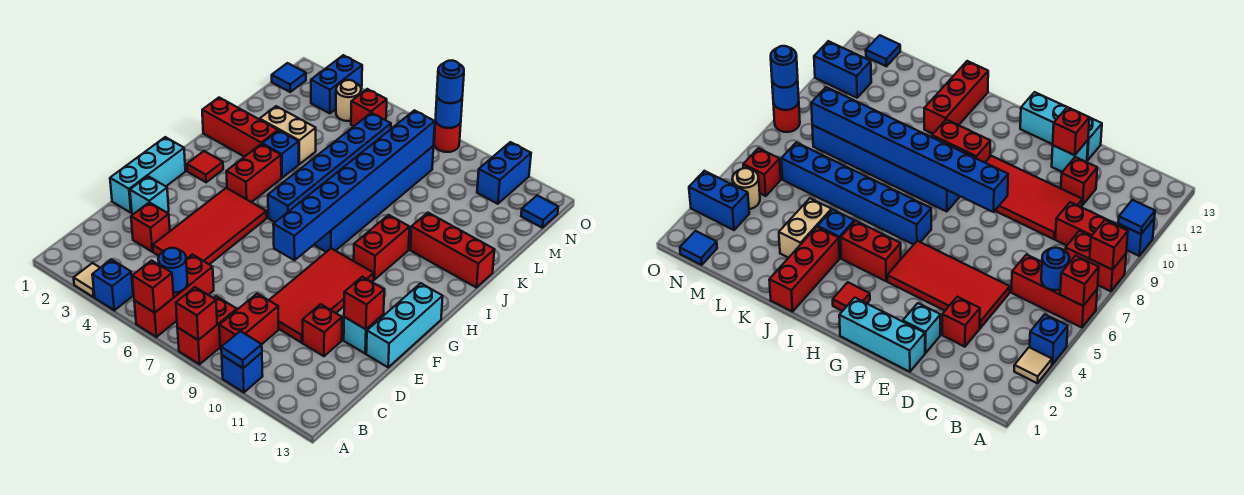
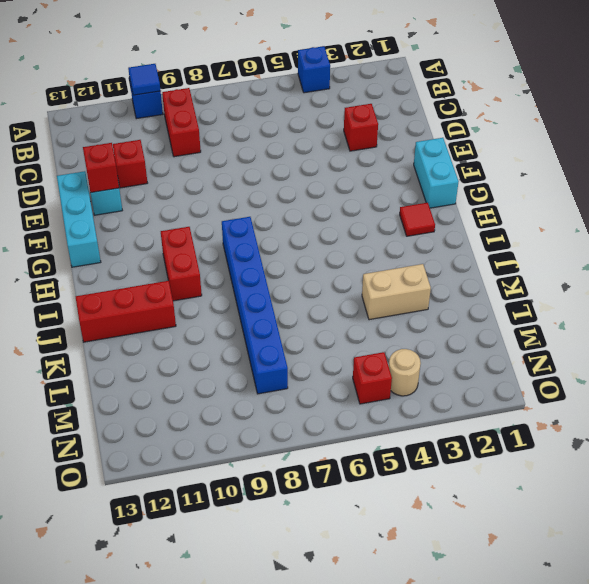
cyan brick F1:G1 level 1 -> cyan brick E1:G1 level 1
none -> tan tile A3 level 1
none -> red brick A6:C6 level 1
none -> red brick A8:B8 level 1
none -> red tile D4:G5 level 1

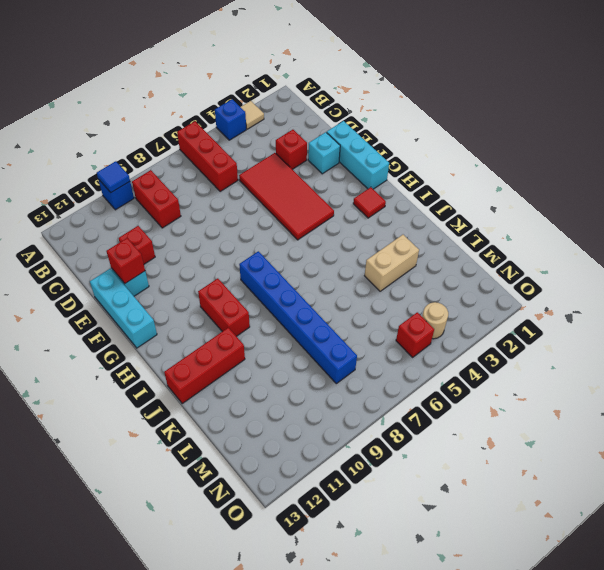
none -> red brick A8:B8 level 1
none -> red tile D9:G10 level 1
none -> red brick H4:I4 level 1
none -> blue brick H6:M6 level 1

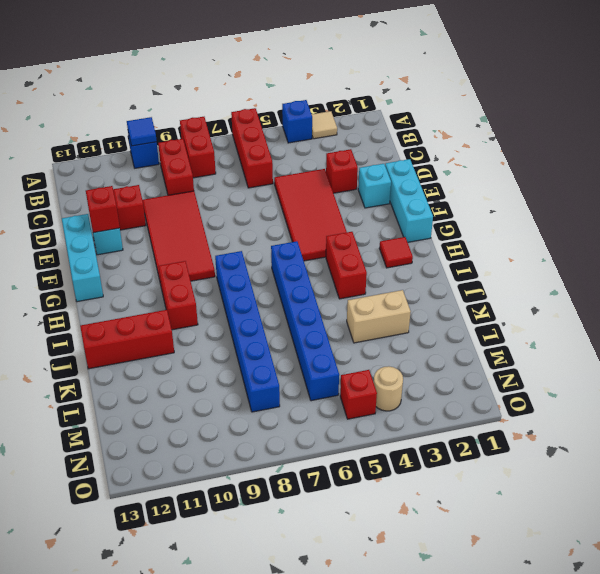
none -> red brick J1:J3 level 1
none -> blue brick J4 level 1
none -> blue tile N1 level 1
none -> blue brick N3:O3 level 1

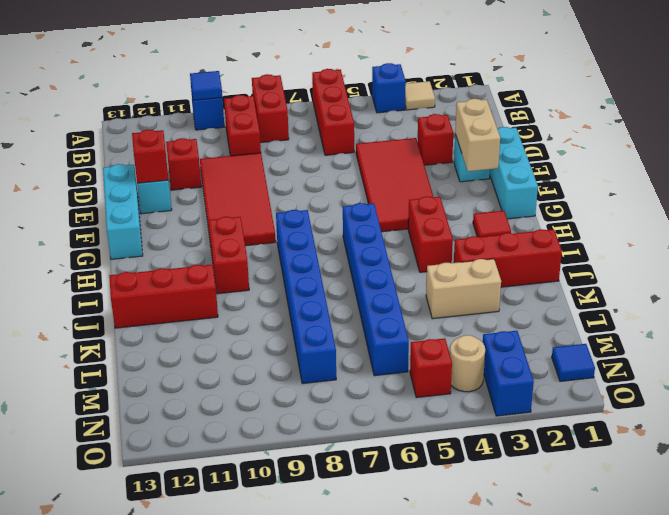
tan brick E2:F2 level 2 -> none
none -> blue brick J4 level 1
none -> blue brick N11:O11 level 1
none -> blue tile N13 level 1
none -> red round brick O8 level 1

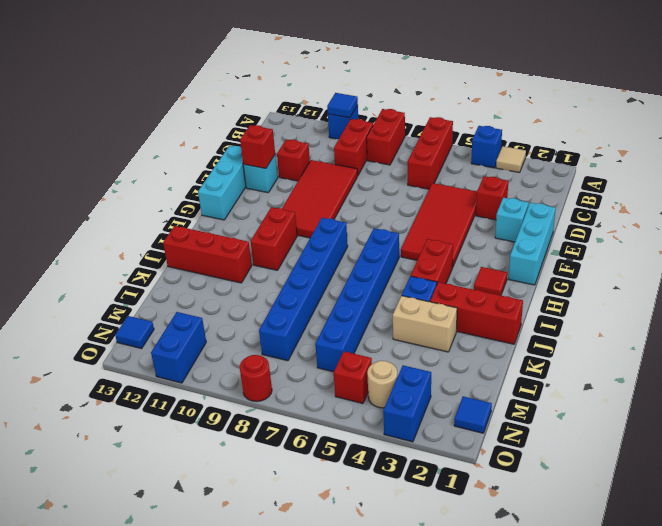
none -> red brick A6 level 2
none -> red brick A8 level 2
none -> blue round brick B6 level 2
none -> blue brick F8:M8 level 2

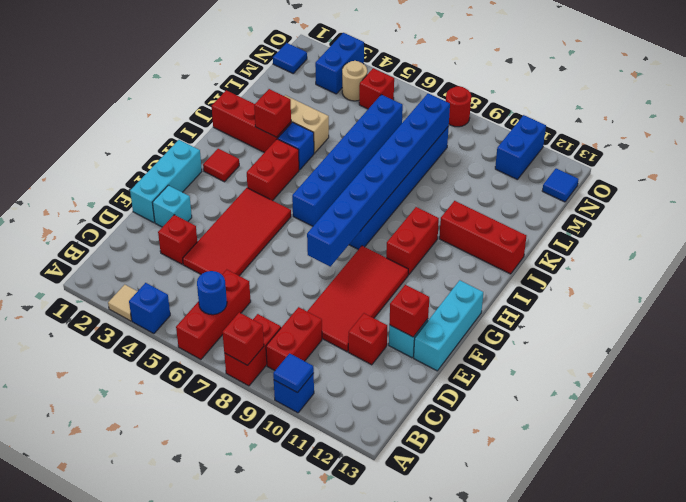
red brick J3 level 2 -> red brick A6 level 2
none -> blue round brick O8 level 2
none -> blue round brick O8 level 3

